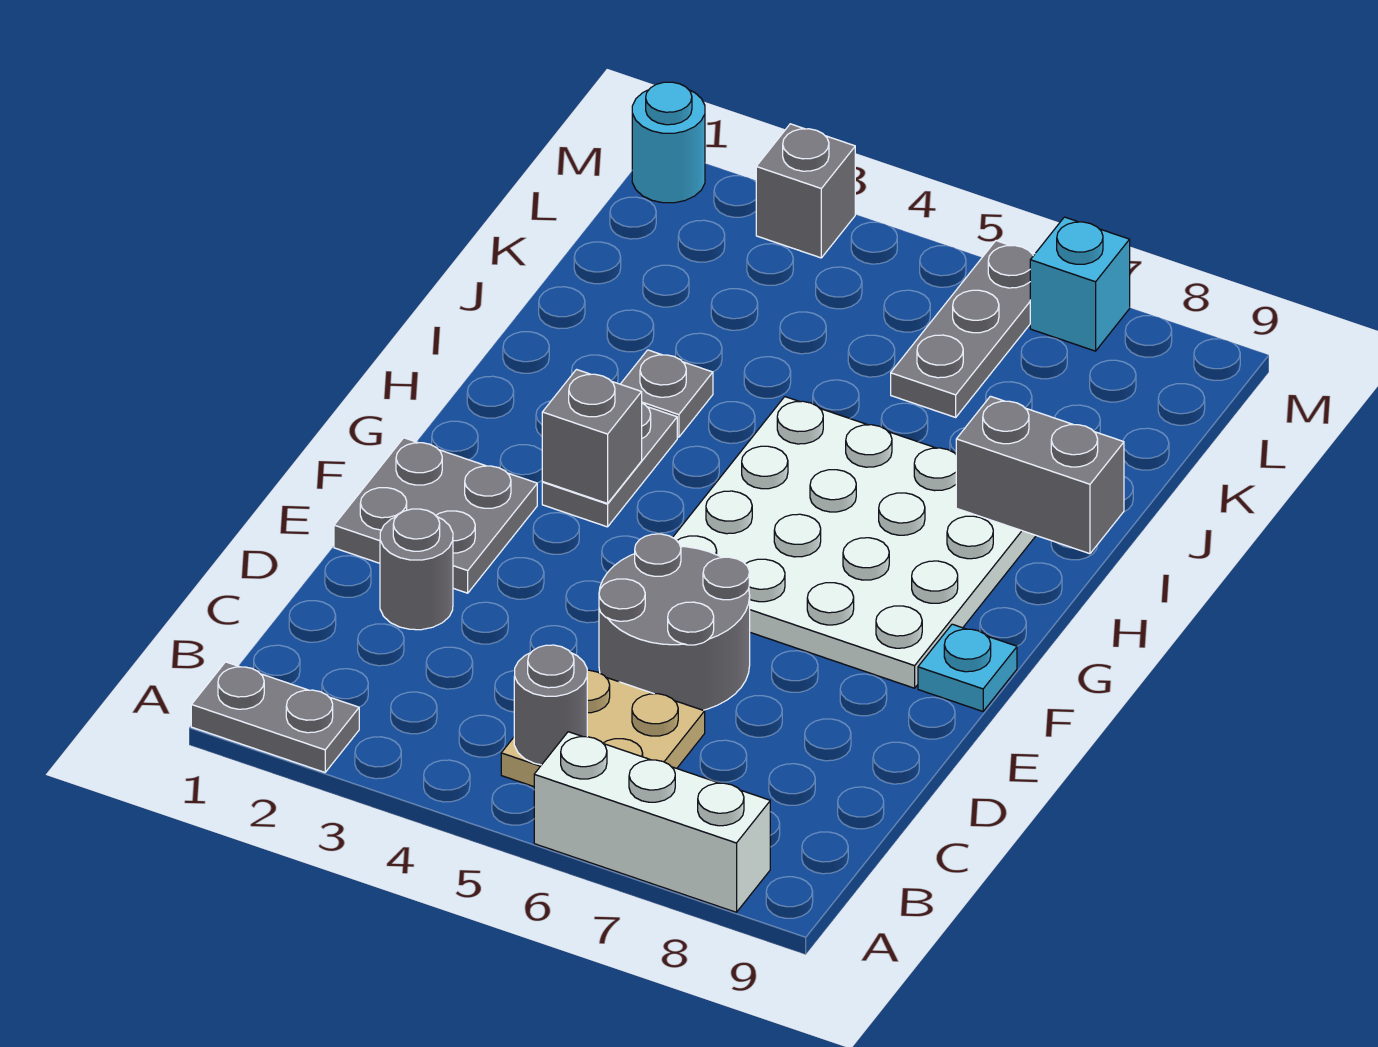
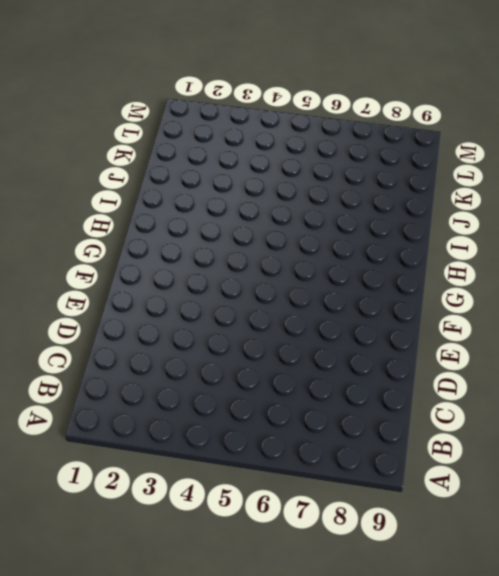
none -> grey plate A1:A2 level 1
none -> white brick A6:A8 level 1
none -> tan plate B5:C6 level 1

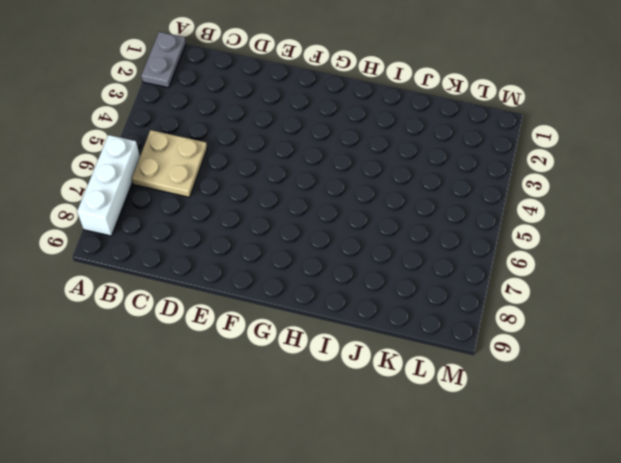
none -> grey round brick D2 level 1
none -> grey round brick D5:E6 level 1
none -> grey plate E1:F2 level 1

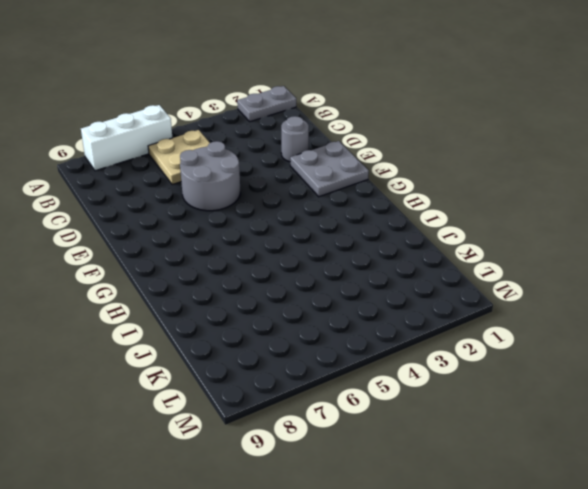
none -> white plate F5:I8 level 1
none -> cyan plate F9 level 1
none -> grey plate G3:H3 level 1

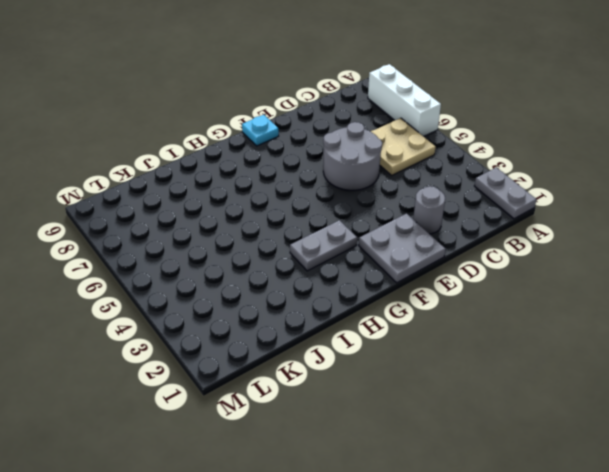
none -> white plate F5:I8 level 1
none -> grey plate I3 level 1
none -> grey plate K6:M6 level 1

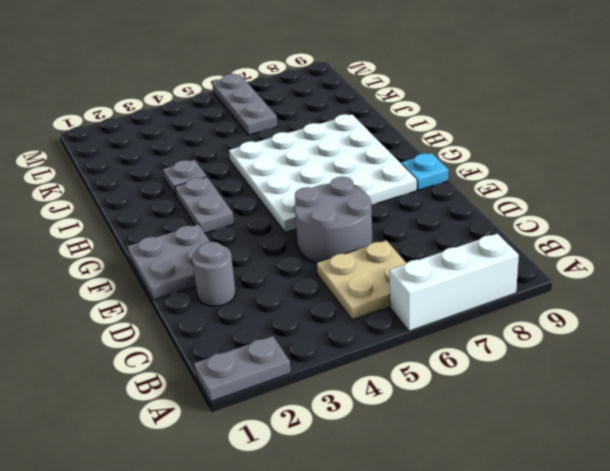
none -> cyan round brick M1 level 1
none -> grey brick M3 level 1
none -> cyan brick M7 level 1

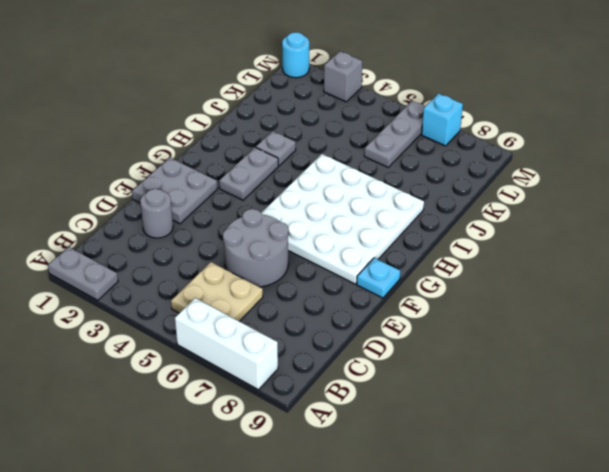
none -> grey round brick B5 level 2
none -> grey brick G3 level 2
none -> grey brick I8:I9 level 2

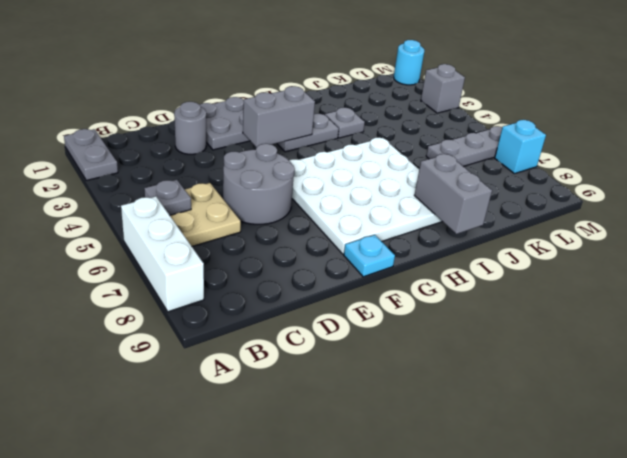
grey plate B5 level 2 -> grey round brick B5 level 2
grey brick F3:G3 level 2 -> grey brick G3 level 2

